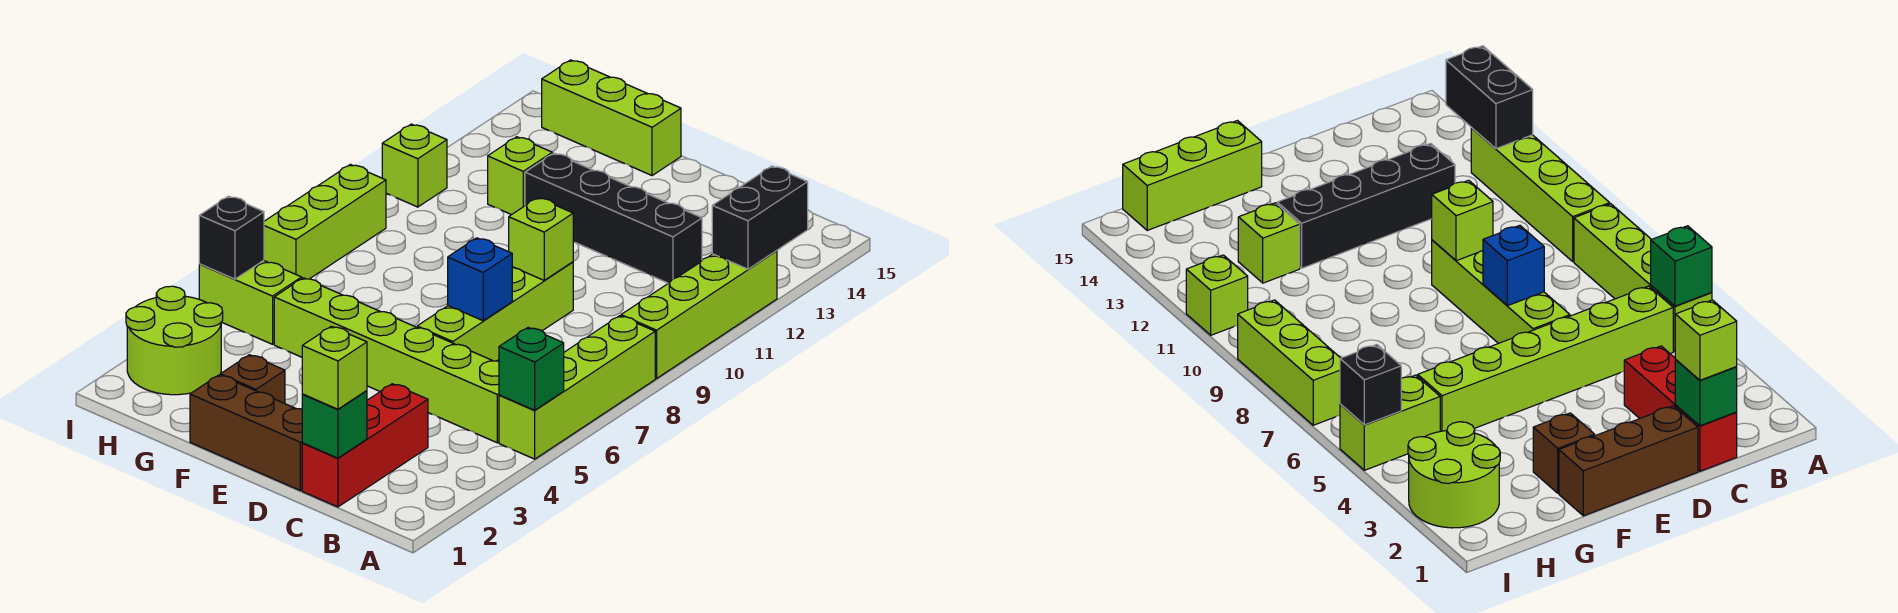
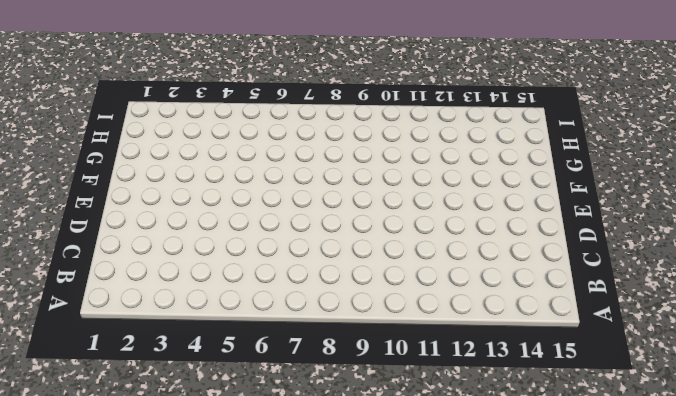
none -> lime brick A5:A8 level 1
none -> lime brick A9:A12 level 1
none -> lime brick B5:G5 level 1

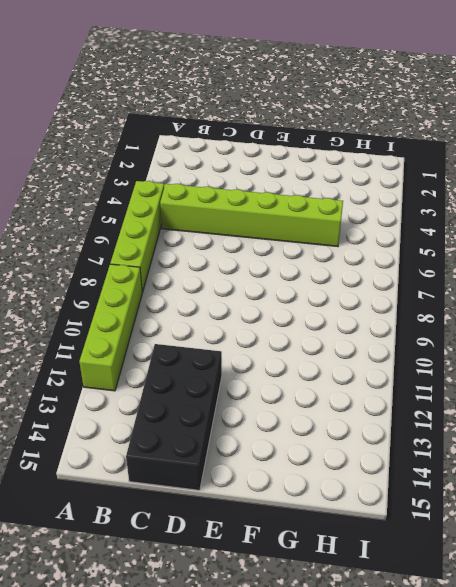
black brick C12:D15 level 1 -> black brick C12:F12 level 1
none -> red brick C1:C3 level 1
none -> brown brick D1:F1 level 1
none -> lime brick D6:D9 level 1

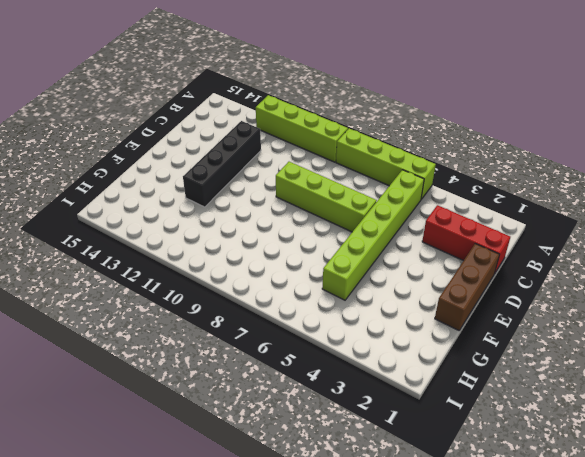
none -> brown brick F2 level 1
none -> lime brick F15:H15 level 1
none -> lime brick G12 level 1

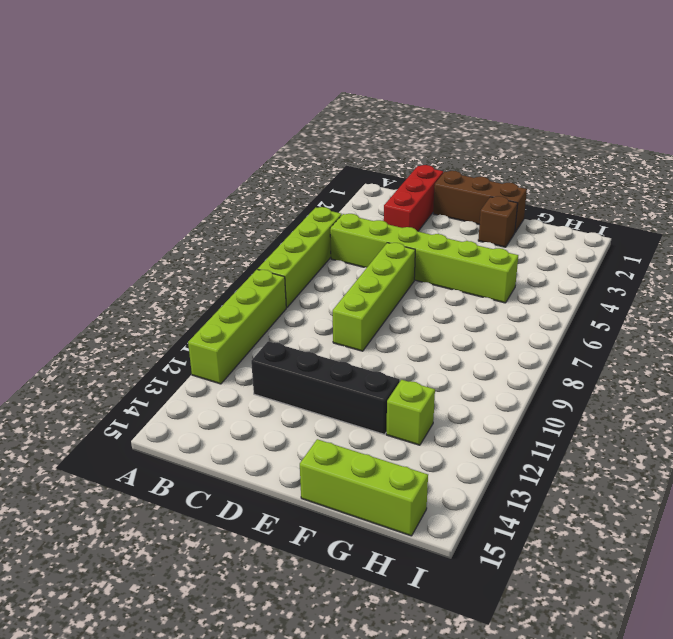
none -> lime round brick H2:I3 level 1
none -> lime brick H5:I5 level 1
none -> lime brick I7:I9 level 1

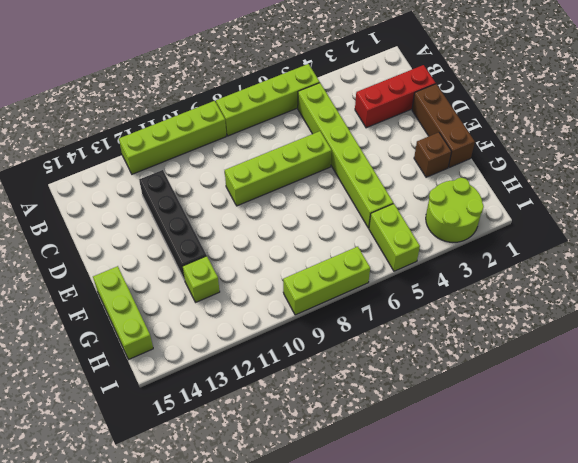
none -> lime brick I11 level 1
none -> green brick A5 level 2
none -> black brick A12:A13 level 2

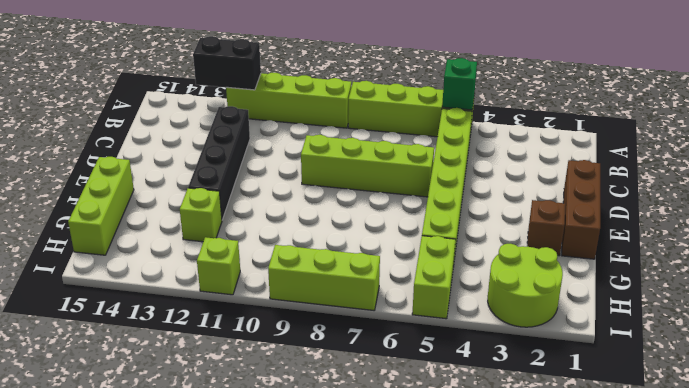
none -> red brick C1:C3 level 1
none -> green brick C1 level 2
none -> blue brick D7 level 2

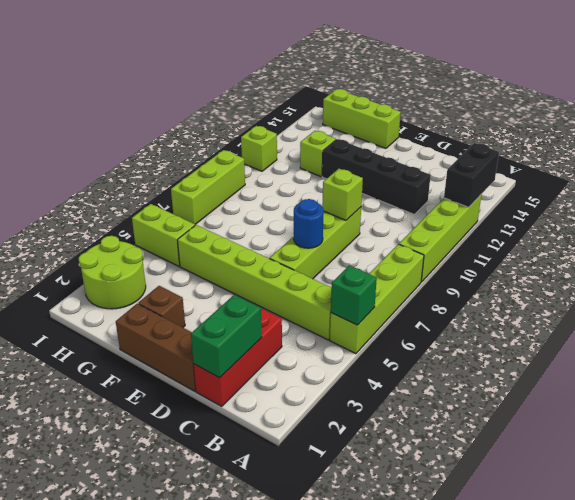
green brick C1:C2 level 2 -> green brick C1 level 2
blue round brick D7 level 2 -> blue brick D7 level 2
none -> black brick I5 level 2
none -> lime brick C1 level 3

